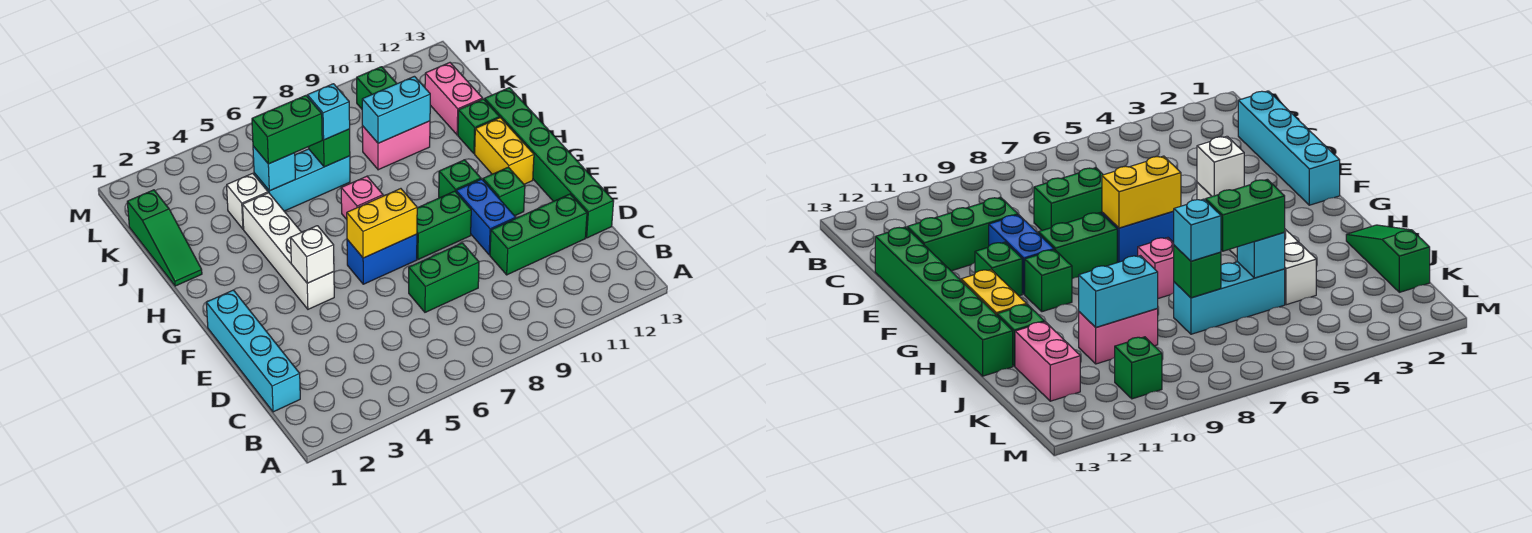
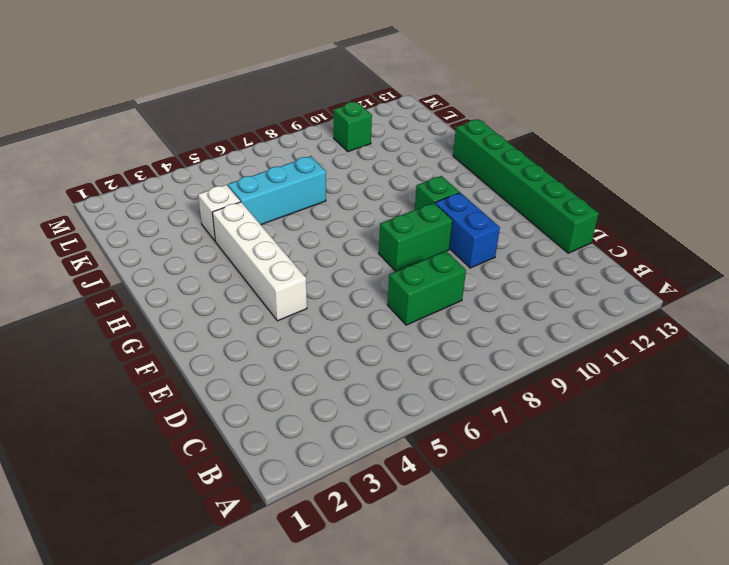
none -> cyan brick C1:F1 level 1
none -> green brick D10:D12 level 1
none -> blue brick F6:F7 level 1

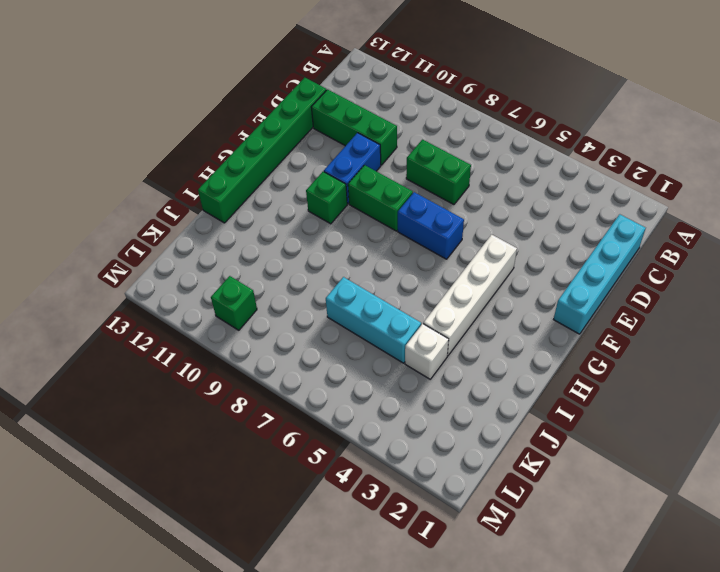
none -> green brick F11 level 1
none -> yellow brick G12:H12 level 1
none -> pink brick H7 level 1

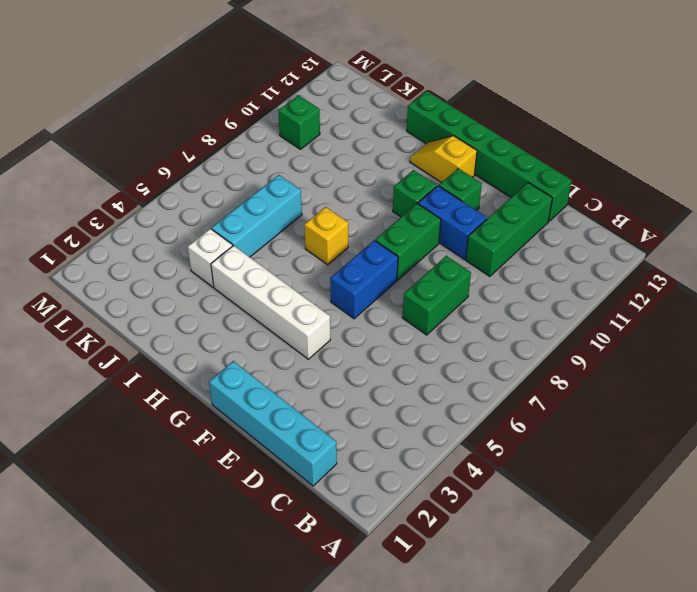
yellow slope G12:H12 level 1 top G -> yellow brick G12:H12 level 1
yellow brick H7 level 1 -> pink brick H7 level 1
none -> green slope I1:K1 level 1 top K
none -> green brick I12 level 1
none -> pink brick J9:J10 level 1

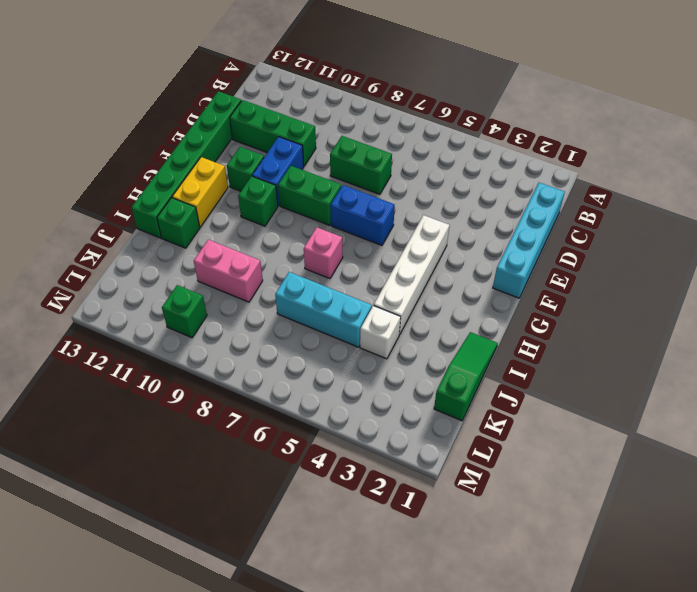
none -> pink brick J12:K12 level 1
none -> white brick F4 level 2
none -> yellow brick F6:F7 level 2

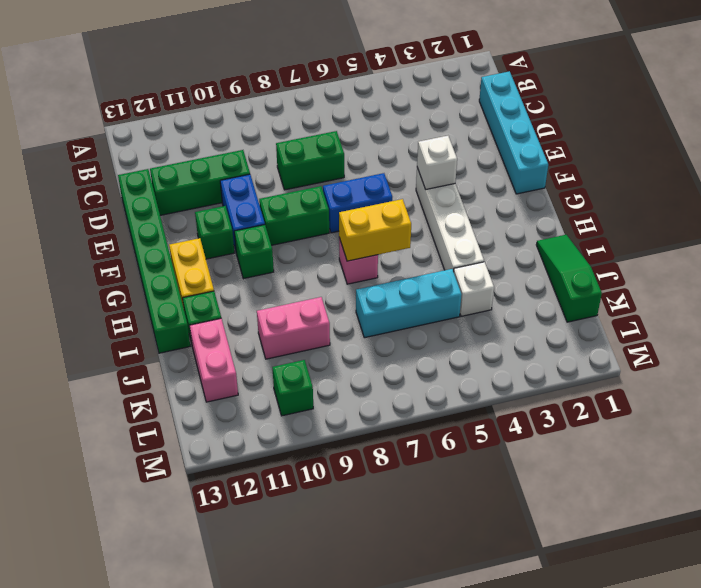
yellow brick H6:H7 level 2 -> yellow brick F6:F7 level 2
none -> cyan brick J5 level 2
none -> green brick J7 level 2
none -> cyan brick J9:J10 level 2

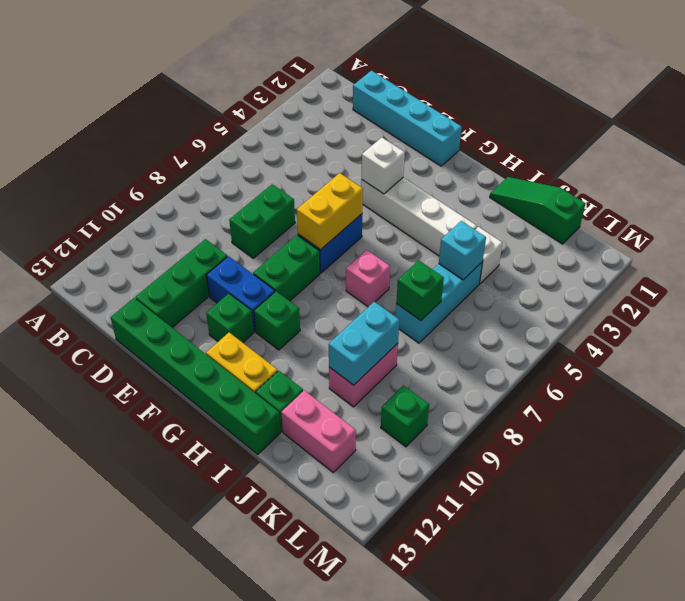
none -> green brick J5:J6 level 3
none -> cyan brick J7 level 3

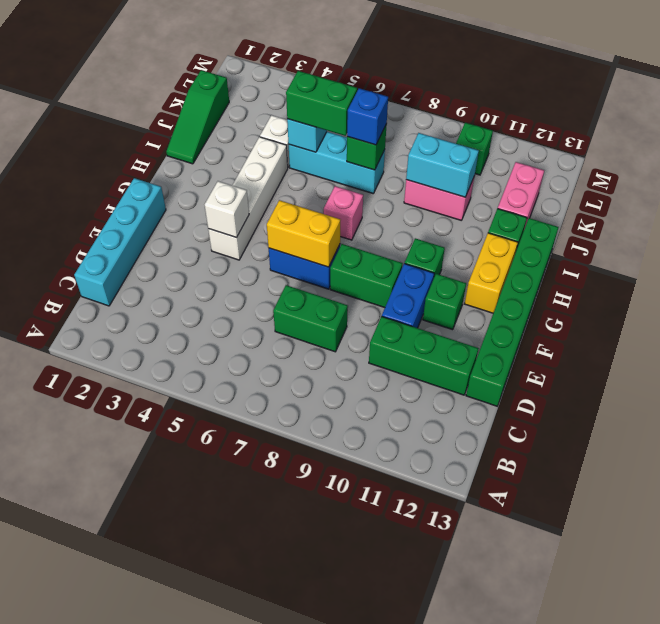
blue brick J7 level 3 -> cyan brick J7 level 3

